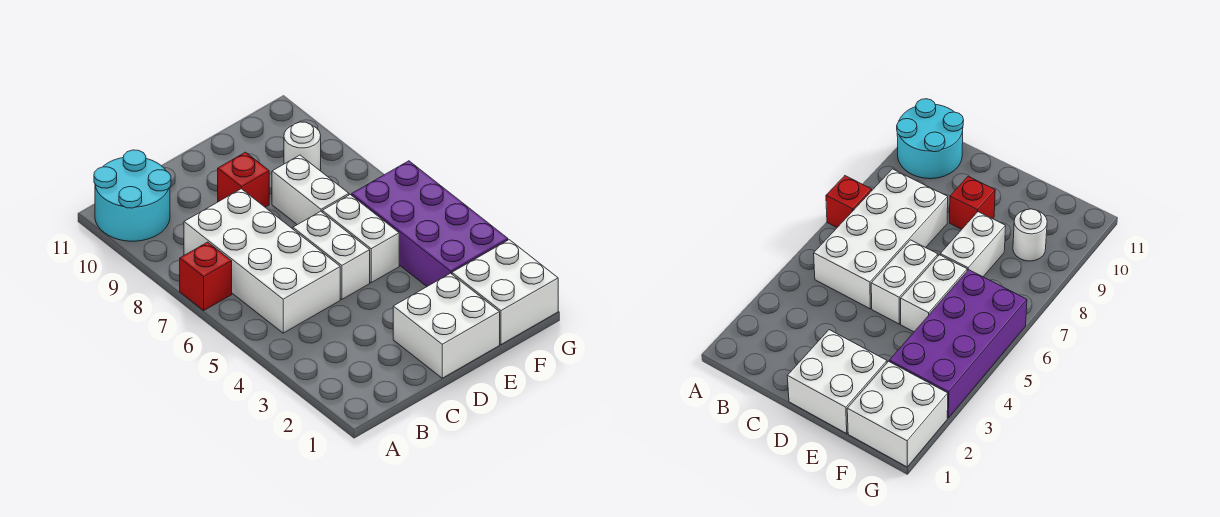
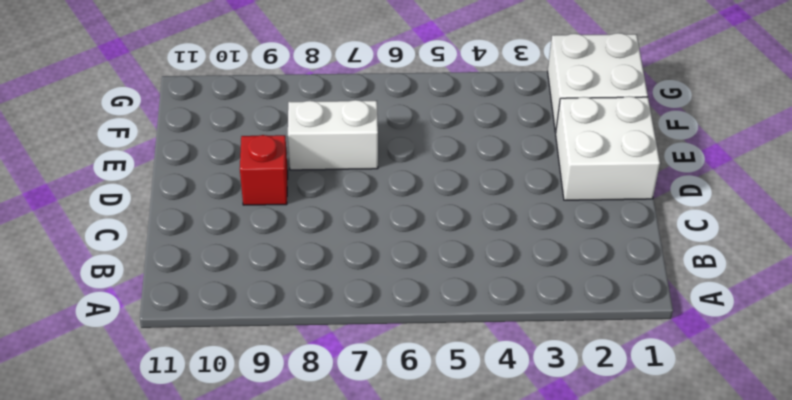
none -> red brick A7 level 1
none -> cyan round brick A10:B11 level 1

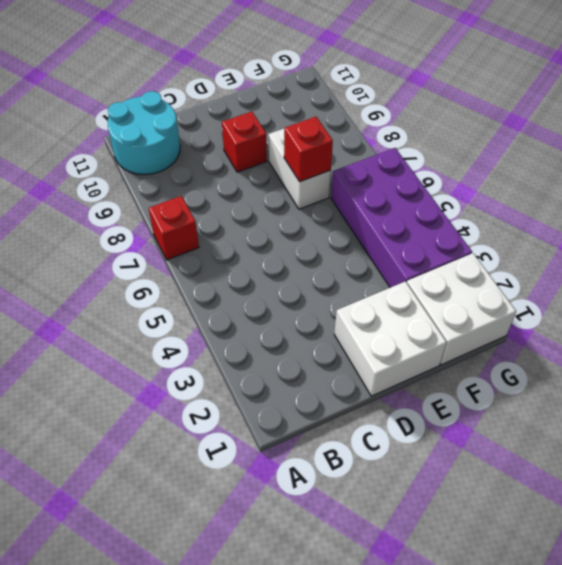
red brick E7 level 2 -> none
none -> white brick B5:C8 level 1
none -> white brick D5:D6 level 1

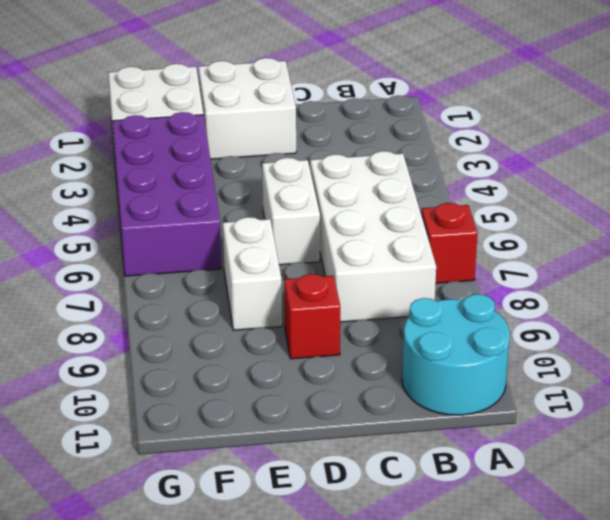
none -> white brick E5:E6 level 1
none -> white round brick F9 level 1

